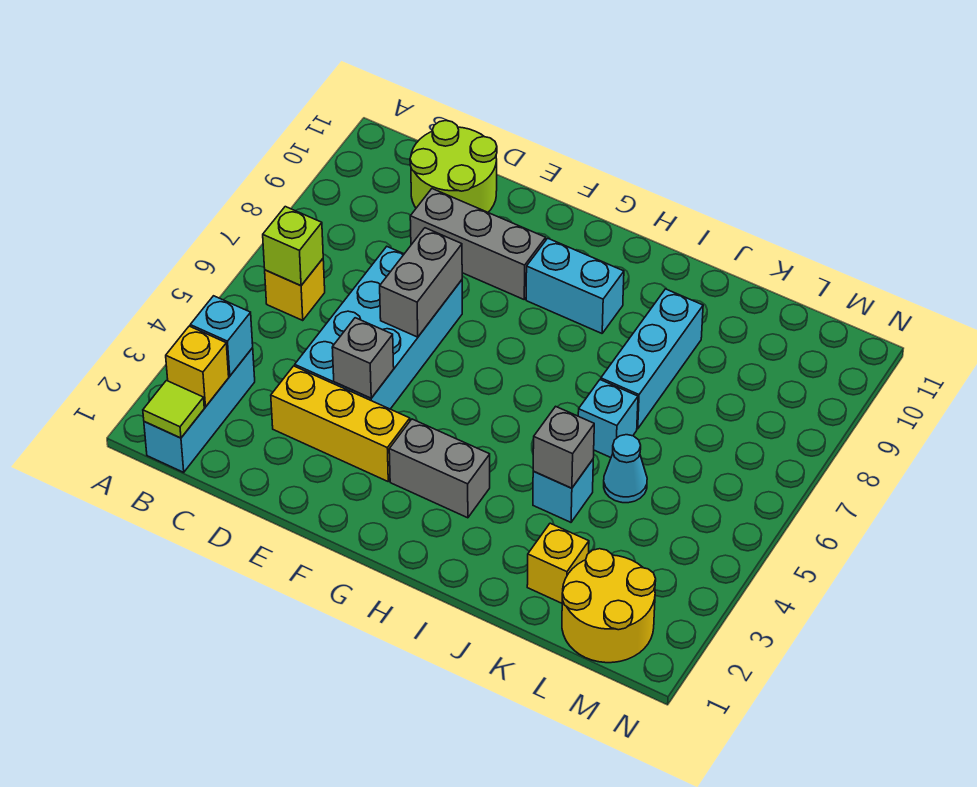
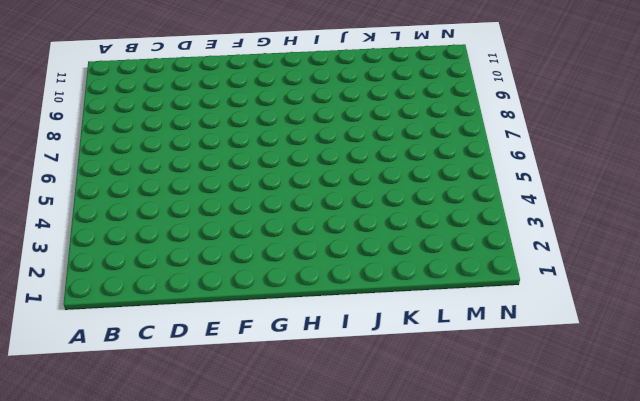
none -> cyan brick B1:B3 level 1
none -> yellow brick B6 level 1
none -> lime round brick C10:D11 level 1

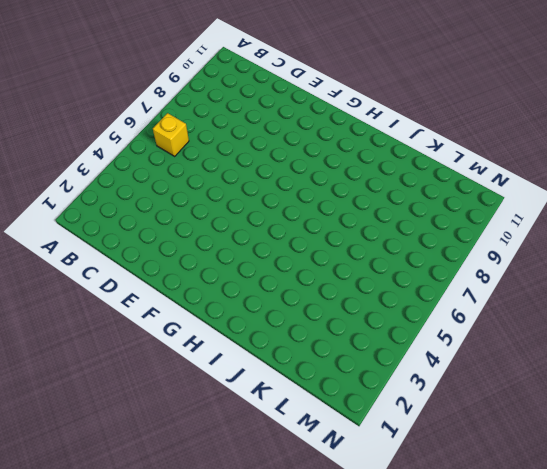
none -> cyan brick B1:B3 level 1
none -> lime round brick C10:D11 level 1
none -> yellow brick D3:F3 level 1

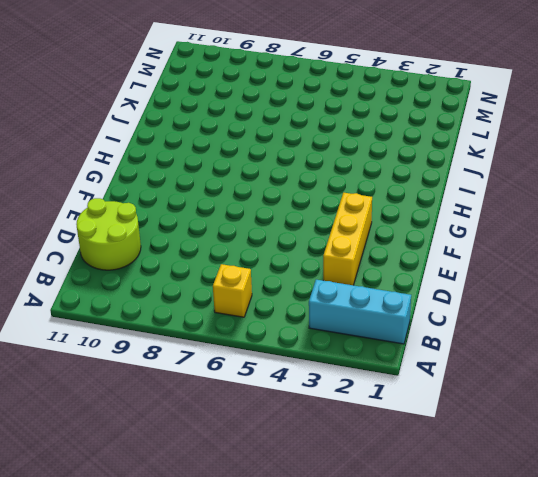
none -> cyan brick D4:E7 level 1
none -> grey brick D9:F9 level 1
none -> grey brick G3:H3 level 1

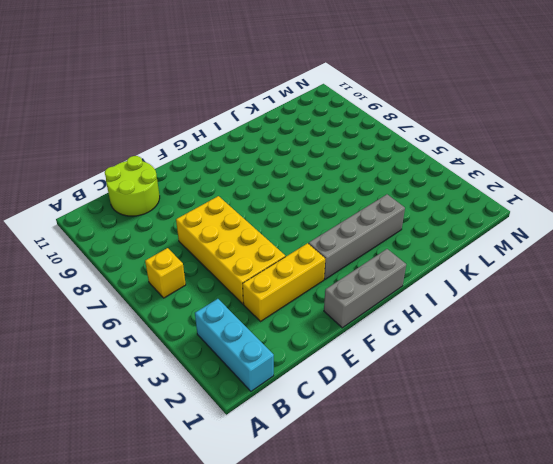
yellow brick D4:E7 level 1 -> cyan brick D4:E7 level 1
grey brick F1:H1 level 1 -> grey brick D9:F9 level 1
grey brick G3:J3 level 1 -> grey brick G3:H3 level 1
none -> cyan brick G9:H9 level 1
none -> cyan brick J4 level 1
none -> cyan brick J6 level 1

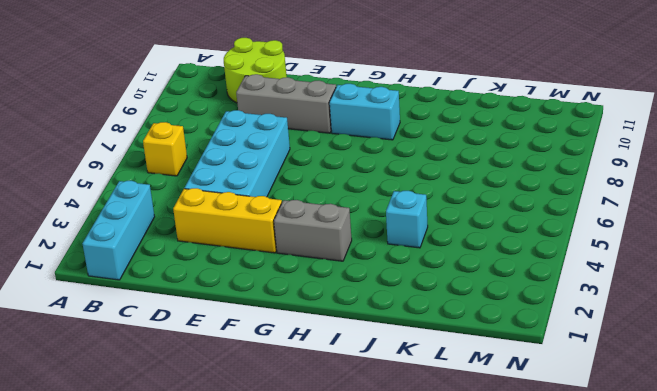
none -> cyan brick J6 level 1
none -> cyan brick J7:J9 level 1
none -> yellow brick K2 level 1

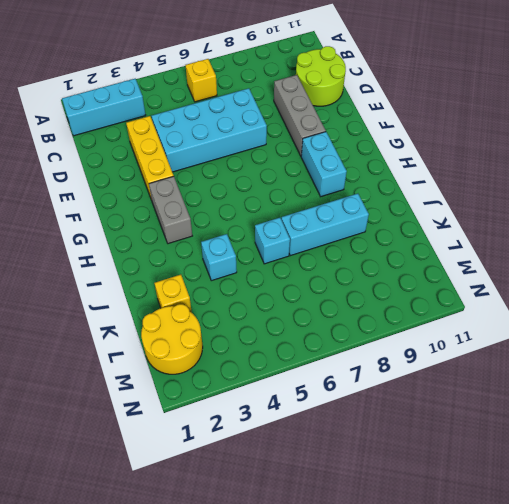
none -> cyan cone K5 level 1
none -> lime tile B1 level 2
none -> yellow brick B2 level 2

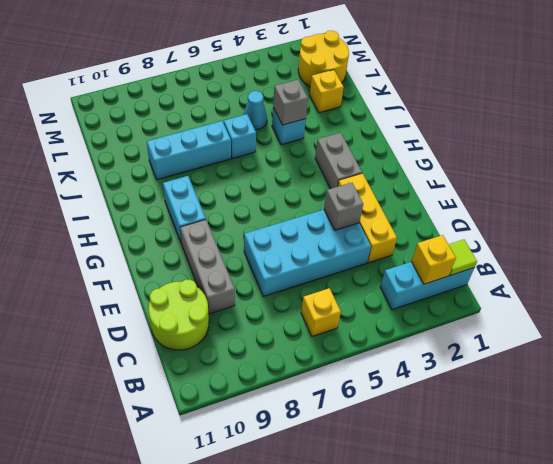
none -> cyan brick B3 level 2
none -> lime brick B6 level 2
none -> grey brick E6:E7 level 2

